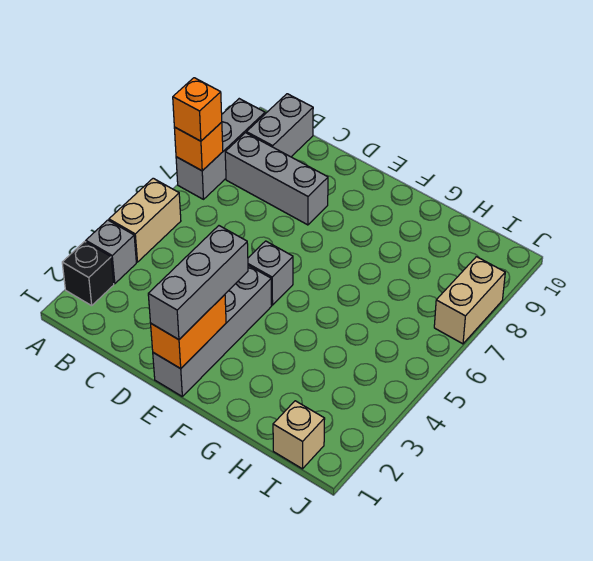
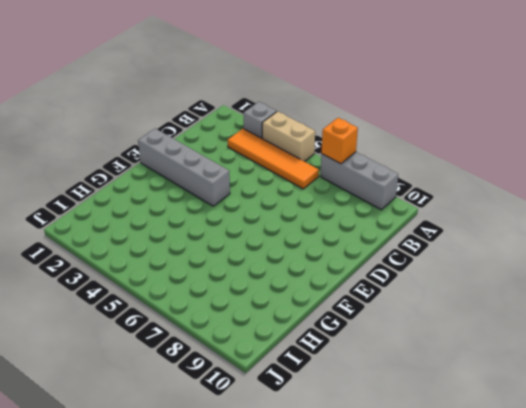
orange tile B3:B6 level 1 -> none
none -> black brick A2 level 1
none -> grey brick B8:D8 level 1
none -> grey brick B9:B10 level 1

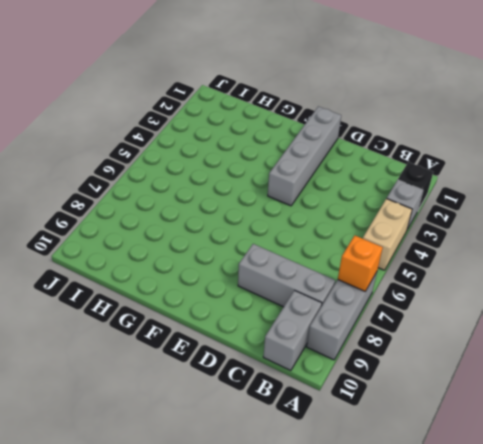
none -> grey brick E5 level 1
none -> tan brick I1 level 1
none -> tan brick J7:J8 level 1

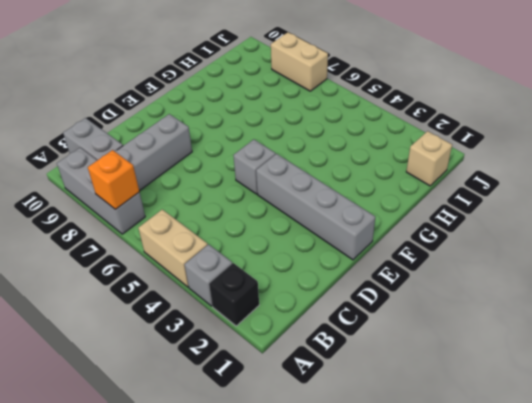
none -> orange brick E1:E2 level 2
none -> orange brick A7 level 3
none -> grey brick E1:E3 level 3

